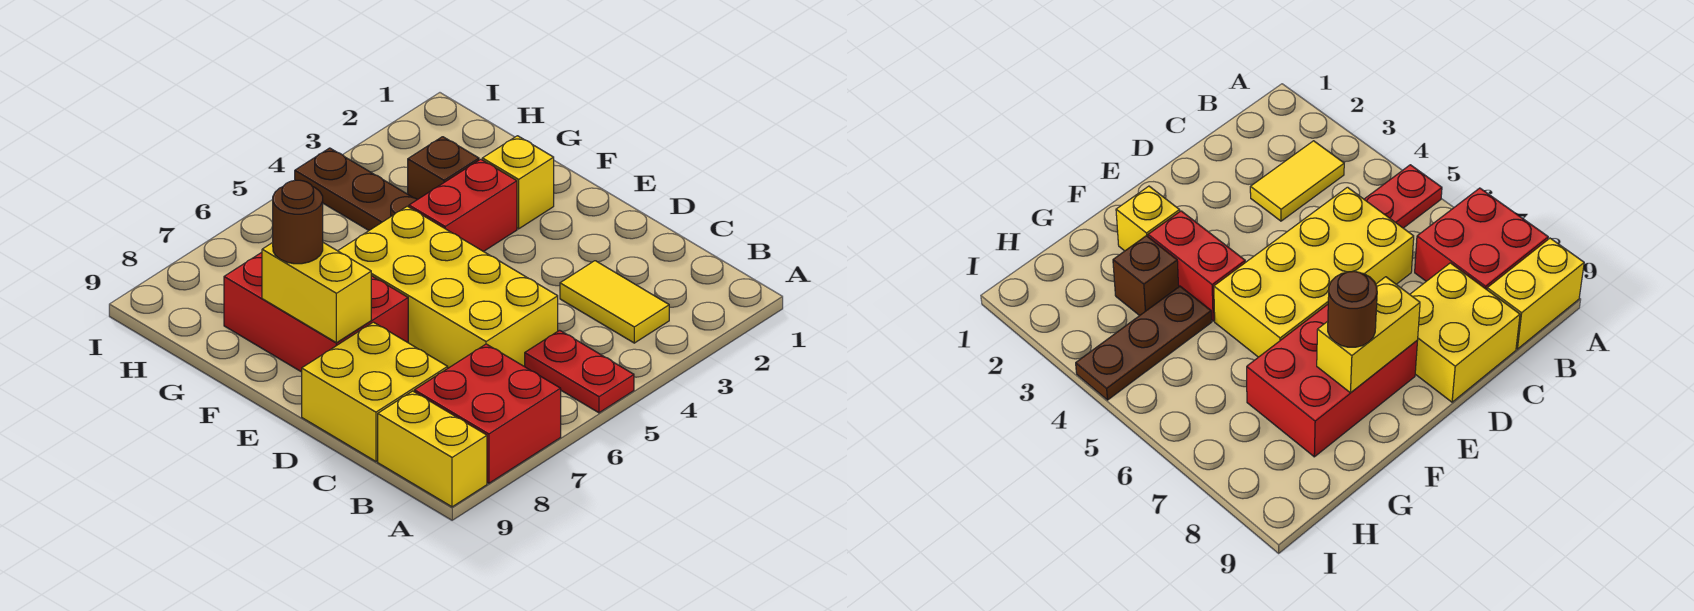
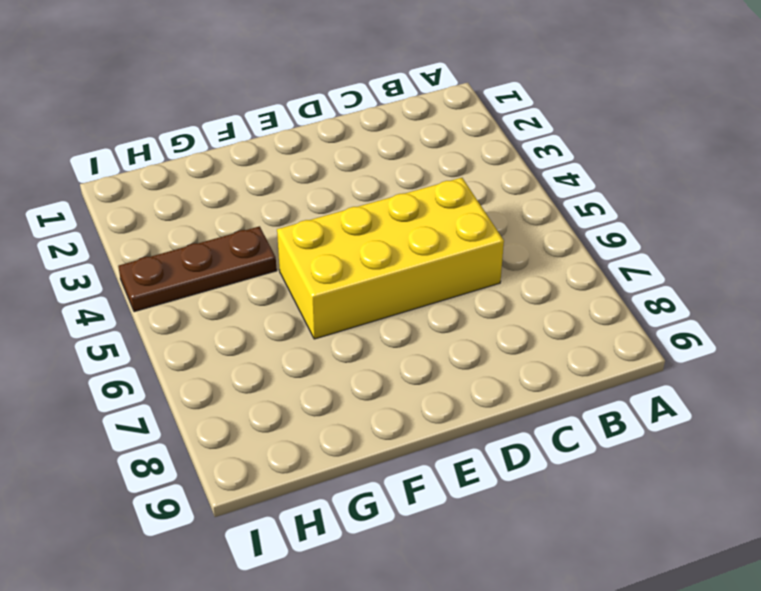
none -> red plate A5:B5 level 1
none -> red brick A7:B8 level 1
none -> yellow brick A9:B9 level 1

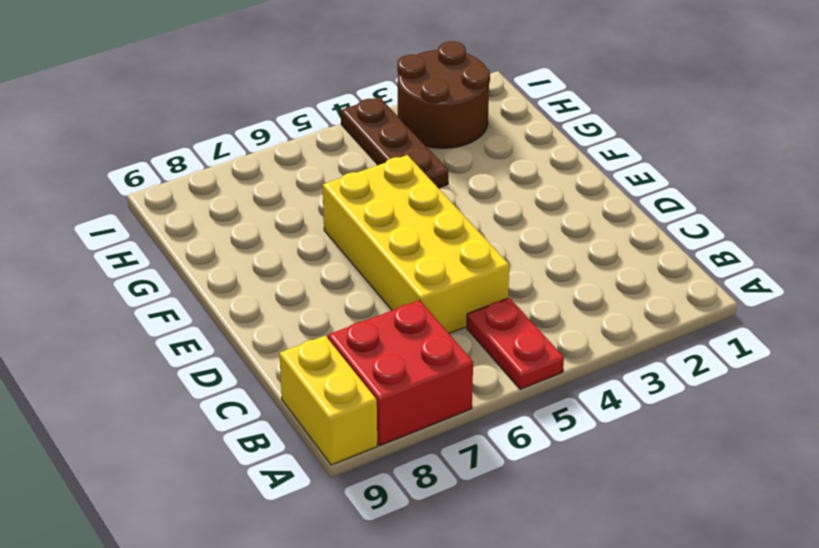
brown round brick H2:I3 level 1 -> none
none -> yellow tile B3:C3 level 1
none -> yellow brick C8:D9 level 1
none -> red brick E7:G8 level 1

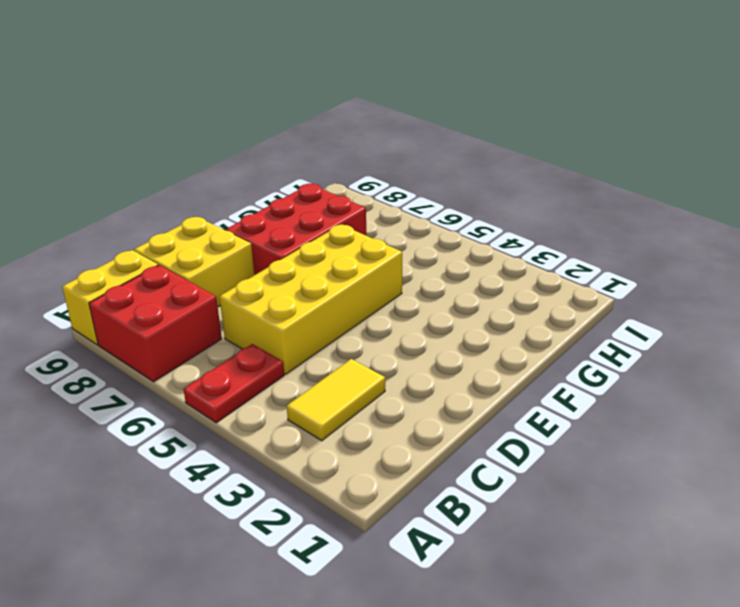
none -> yellow brick F2 level 1
none -> red brick F3:F4 level 1
none -> brown brick G3 level 1

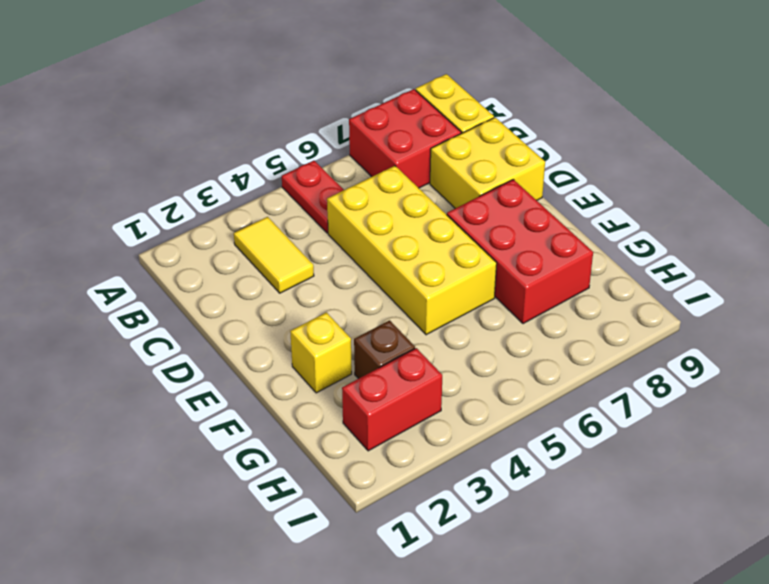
red brick H2:H3 level 1 -> red brick F3:F4 level 1
none -> brown plate G4:I4 level 1
none -> yellow brick E8:F8 level 2
none -> brown round brick F8 level 3

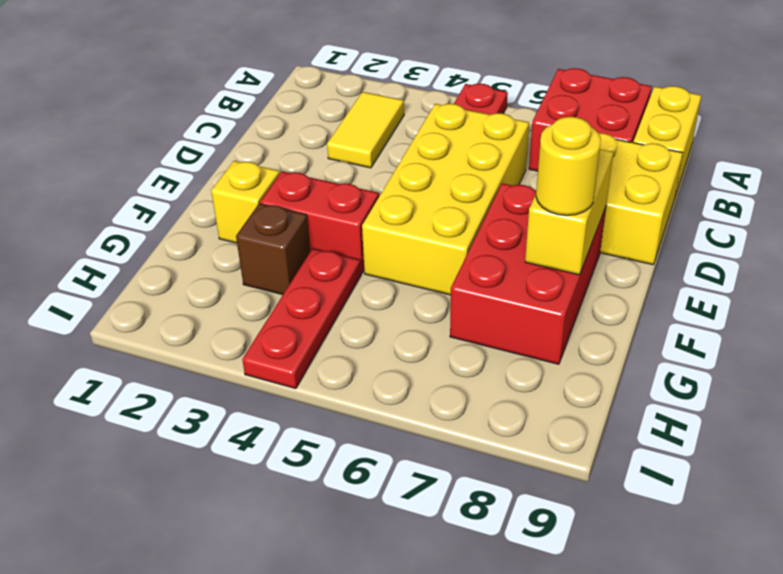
yellow round brick F8 level 3 -> brown round brick F8 level 3
red plate G4:I4 level 1 -> brown plate G4:I4 level 1

